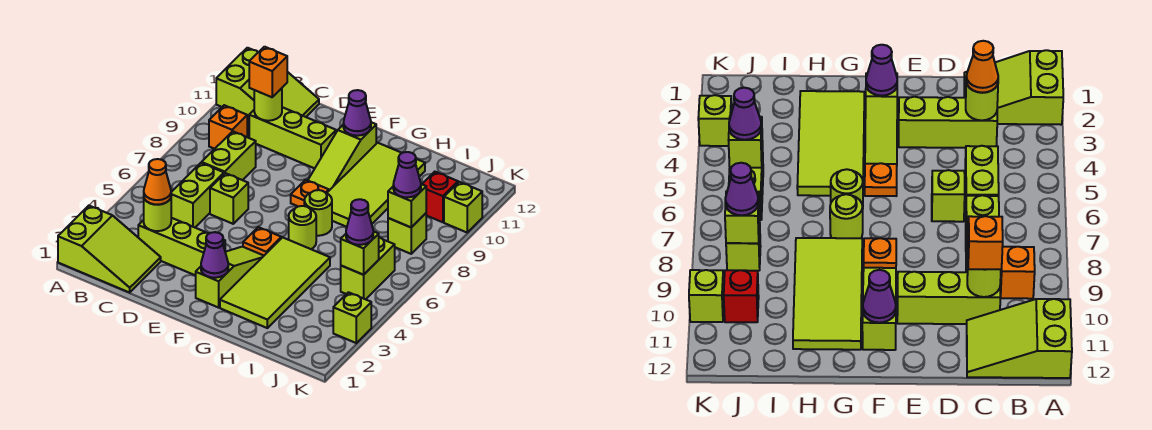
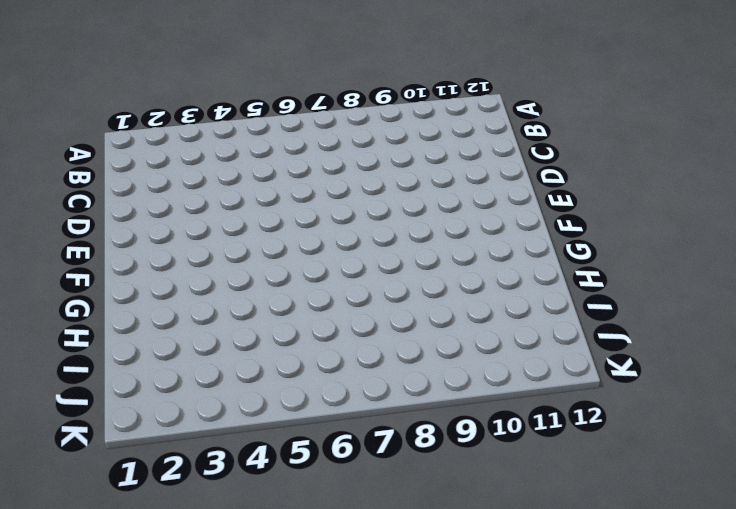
none -> lime slope A1:C2 level 1 top A
none -> lime slope A11:C12 level 1 top A
none -> orange brick B9 level 1
none -> lime brick C3:E3 level 1

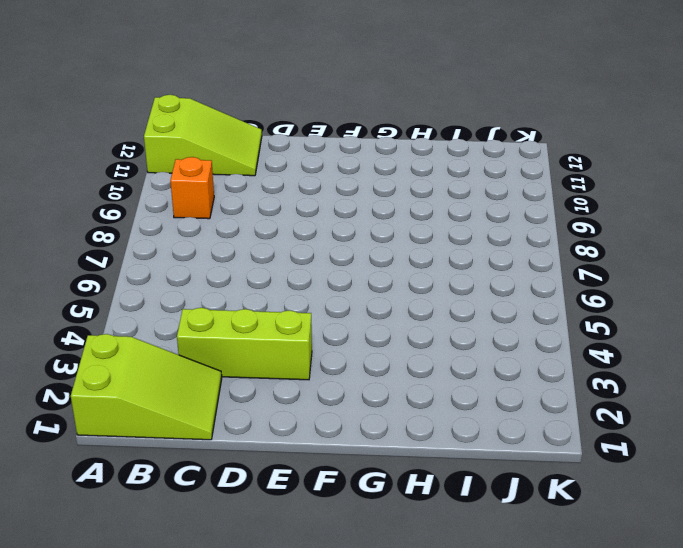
none -> lime brick C5:C6 level 1
none -> lime brick C7:C8 level 1
none -> lime brick C10:E10 level 1
none -> lime brick D6 level 1

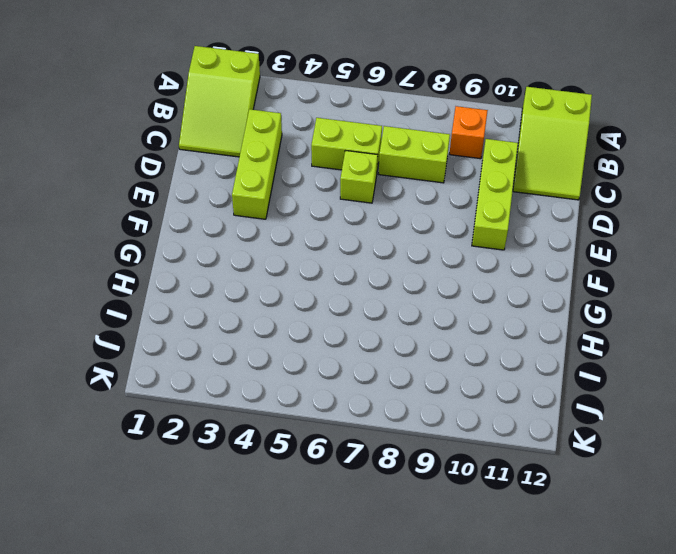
none -> lime slope F2:F4 level 1 top 2
none -> orange plate F5 level 1
none -> orange plate F8 level 1
none -> lime slope F9:F11 level 1 top 11

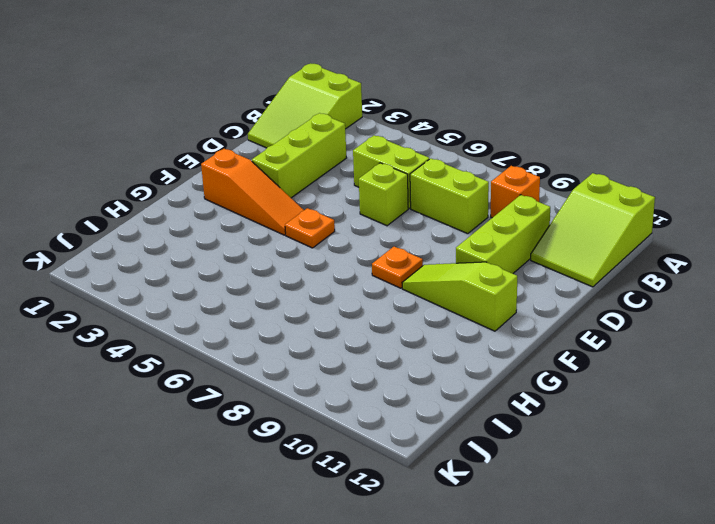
orange slope F2:F4 level 1 top 2 -> lime slope F2:F4 level 1 top 2
none -> lime tile G2:H5 level 1
none -> lime round brick G6 level 1
none -> lime round brick G7 level 1
none -> lime tile G8:H11 level 1

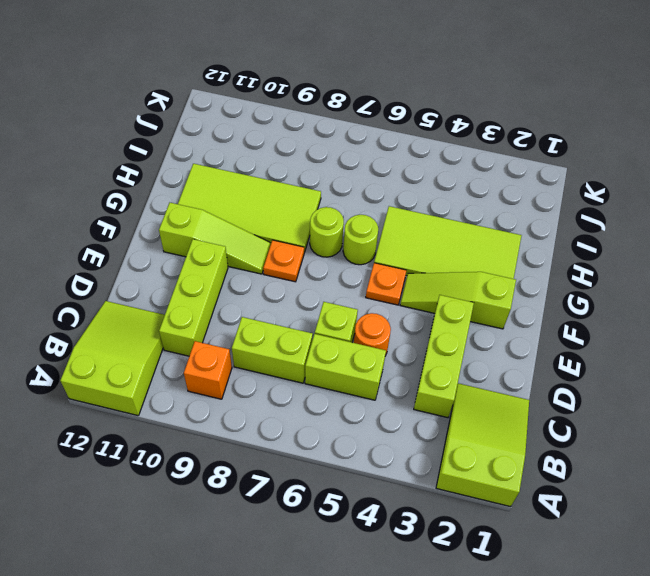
orange round brick D5 level 1 -> none
none -> lime brick J5:J6 level 1
none -> lime brick J8 level 1
none -> red brick J10 level 1
none -> lime brick K3 level 1

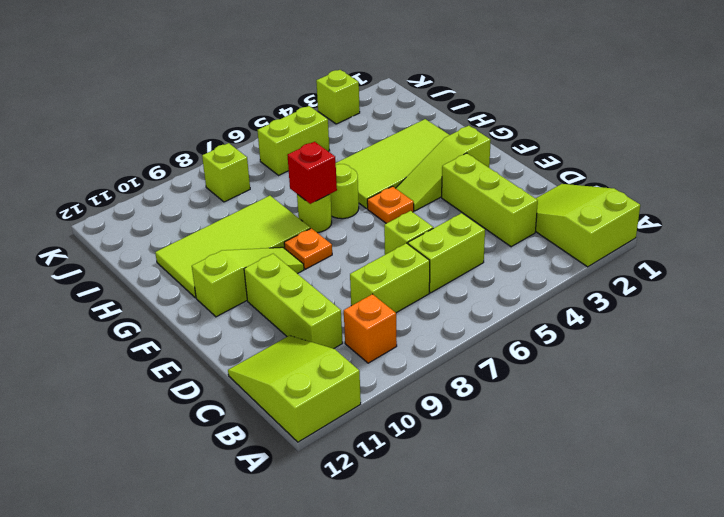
red brick G7 level 2 -> red brick J10 level 1
none -> lime brick K10 level 1
none -> lime round brick C3 level 2
none -> lime round brick C10 level 2
none -> purple cone F2 level 2

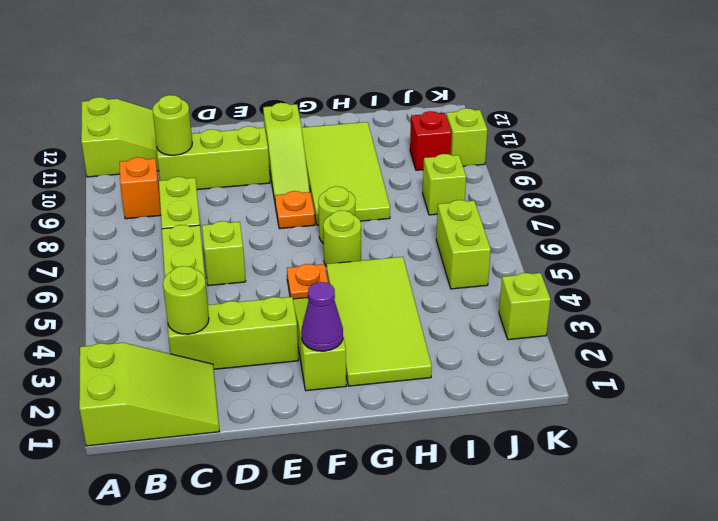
none -> purple cone F11 level 2
none -> lime brick J5 level 2
none -> lime brick J8 level 2
none -> orange cone C3 level 3

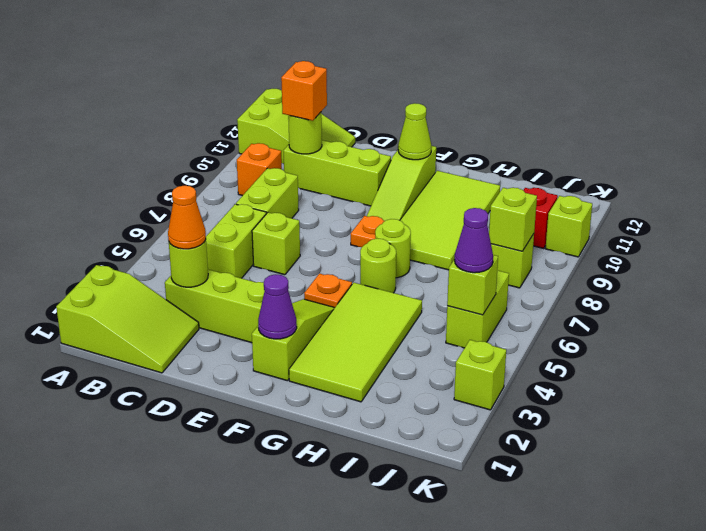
lime cone F11 level 2 -> purple cone F11 level 2
none -> purple cone J8 level 3

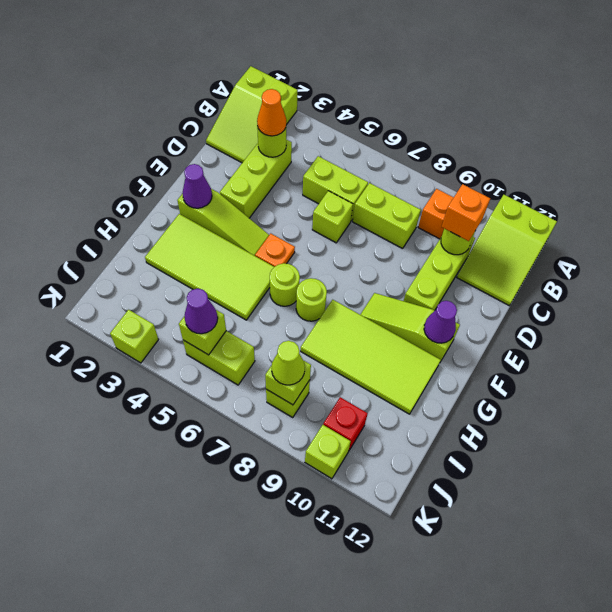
lime cone J8 level 3 -> purple cone J8 level 3
none -> orange plate F8 level 1

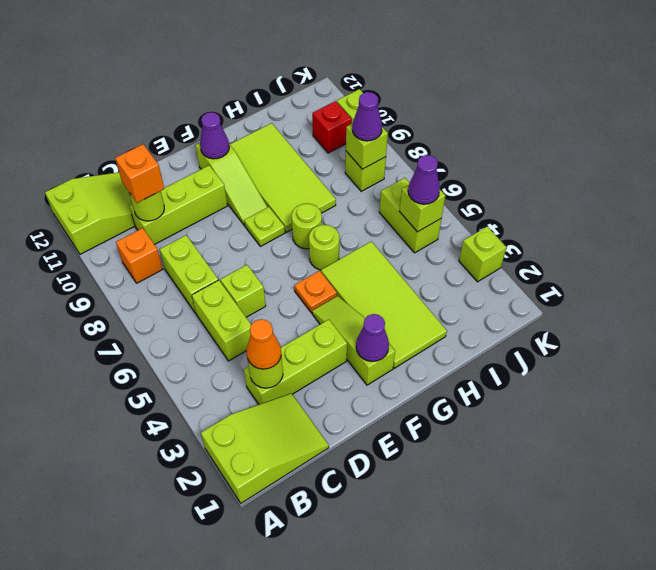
lime plate F8 level 1 -> orange plate F8 level 1

